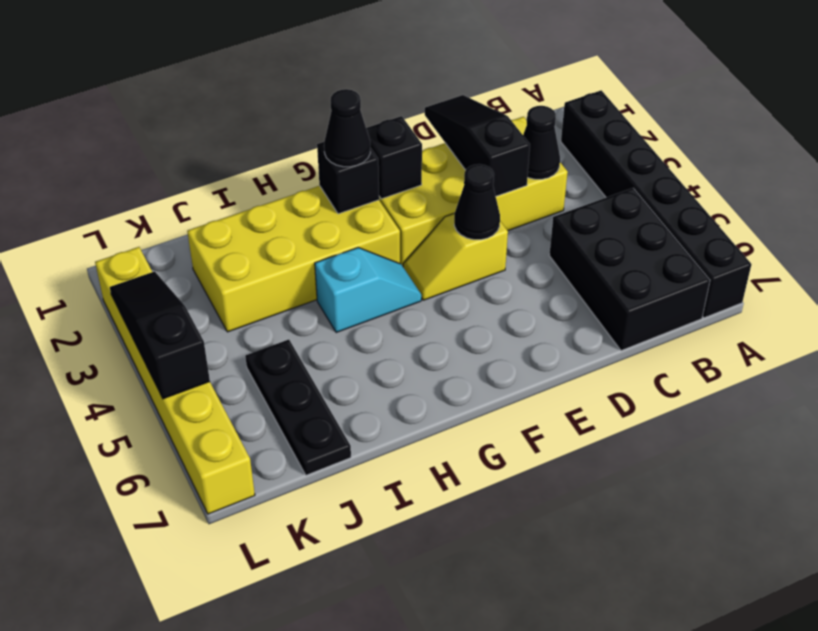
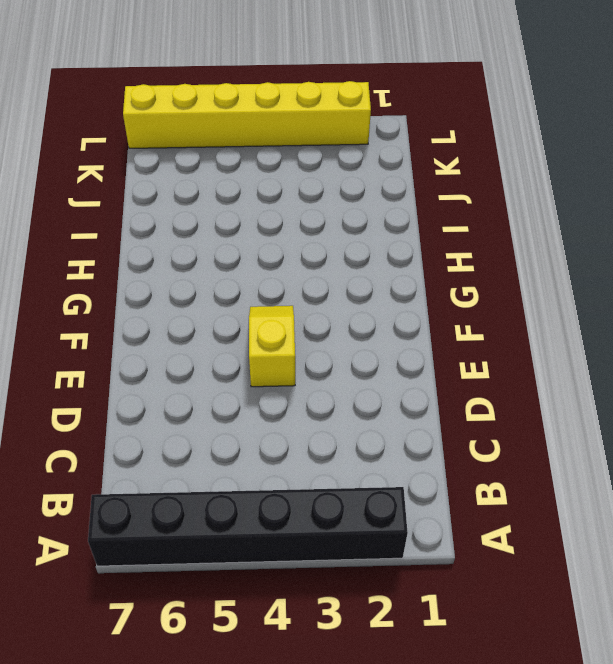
none -> black brick B5:C7 level 1
none -> yellow brick C2:F3 level 1
none -> yellow brick G2:J3 level 1

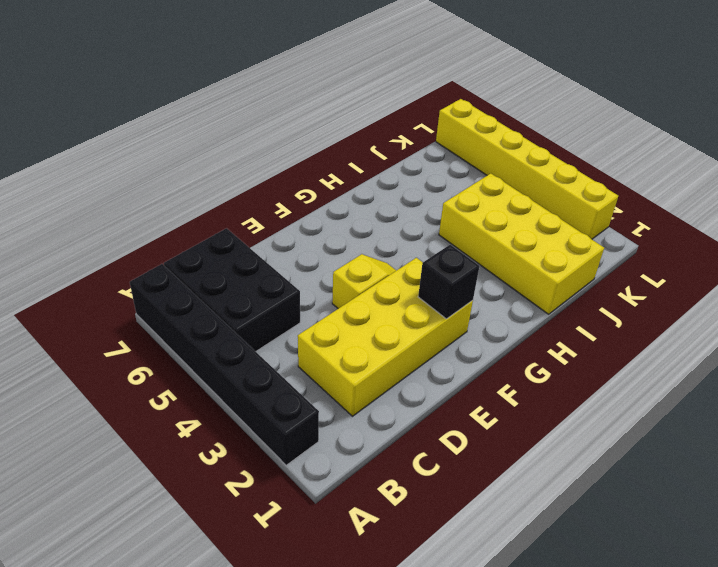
yellow brick I1:J4 level 1 -> yellow brick G2:J3 level 1
none -> cyan slope G4:H4 level 1 top H
none -> black plate J5:J7 level 1
none -> black cone C3 level 2

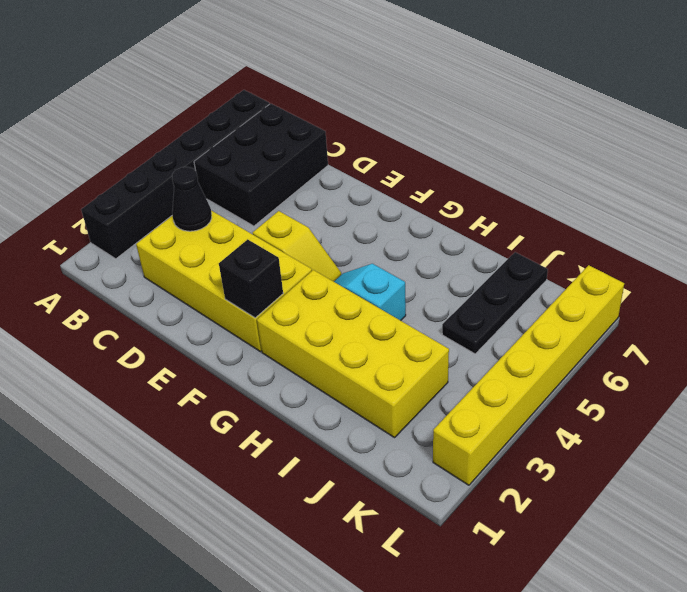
none -> black slope D1:D3 level 2 top 3
none -> black cone E4 level 2
none -> black brick G2 level 2

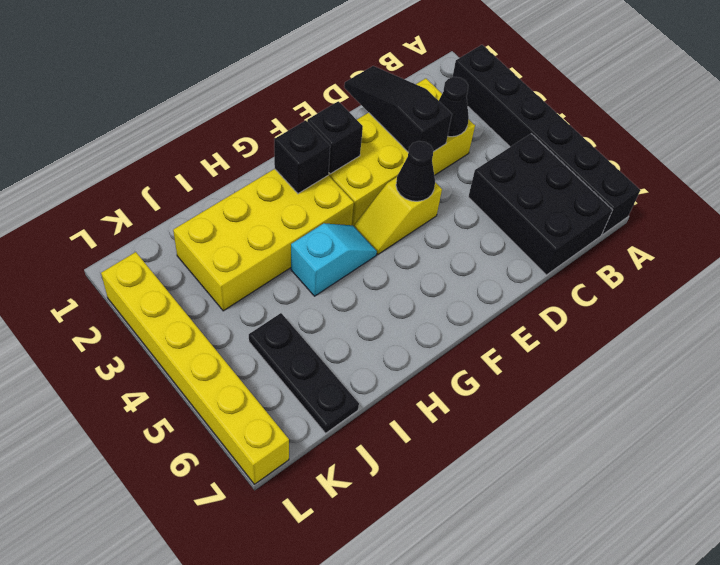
none -> black slope L3:L5 level 2 top 5
none -> black cone G2 level 3

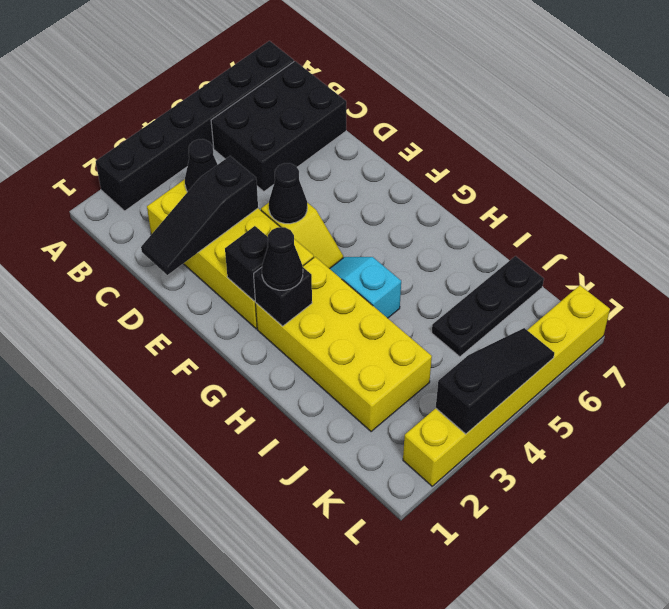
black slope L3:L5 level 2 top 3 -> black slope L3:L5 level 2 top 5

